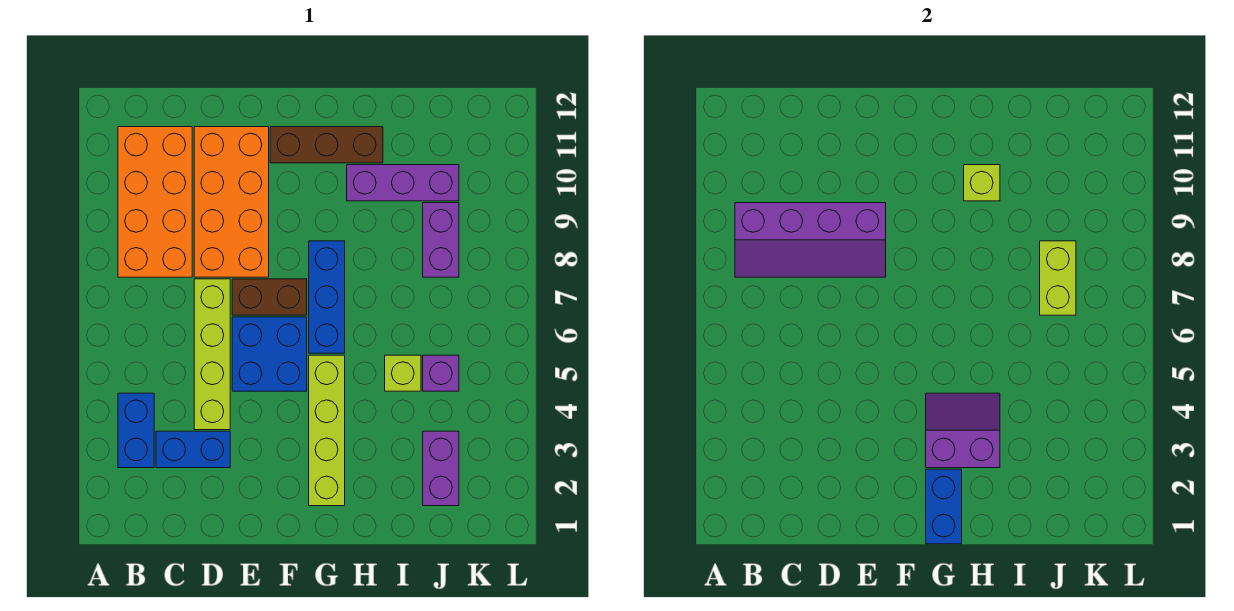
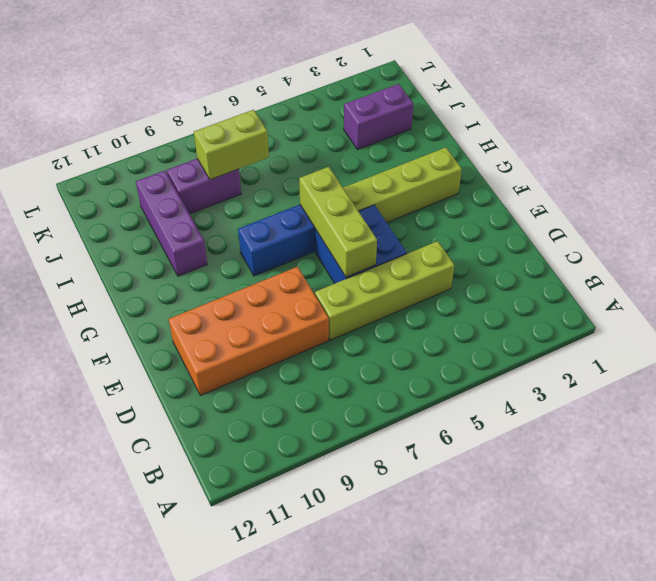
lime brick E6:G6 level 2 -> none
none -> blue brick B3:B4 level 1
none -> orange brick B8:C11 level 1
none -> blue brick C3:D3 level 1

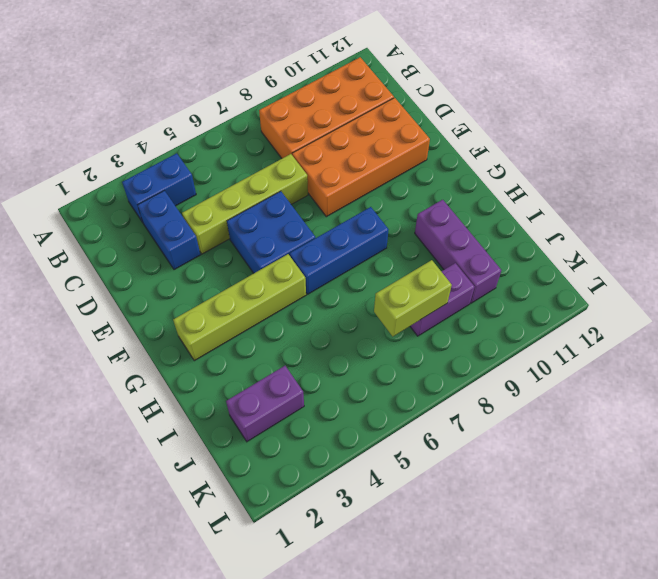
none -> brown brick E7:F7 level 1
none -> brown brick F11:H11 level 1
none -> lime brick I5 level 1

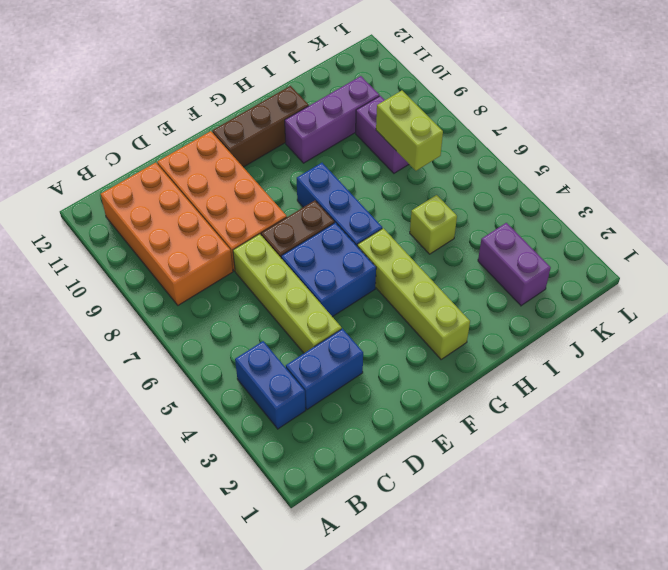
none -> purple brick J5 level 1
none -> purple slope B8:E9 level 2 top 9
none -> blue brick G1:G2 level 2

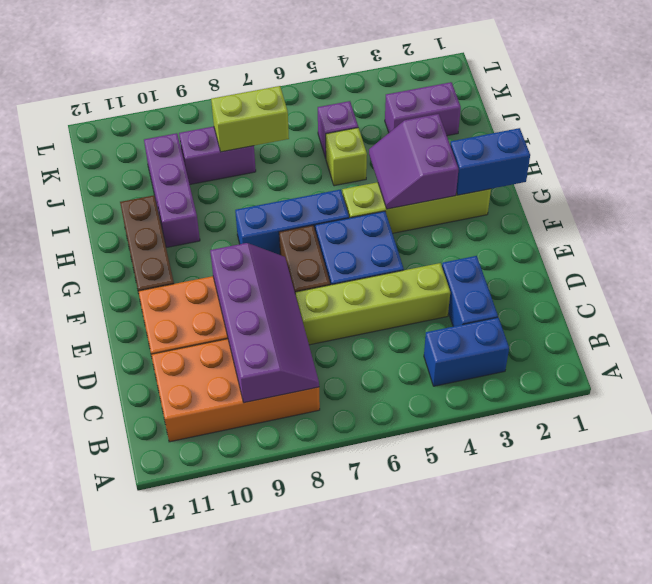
none -> lime brick H10 level 2

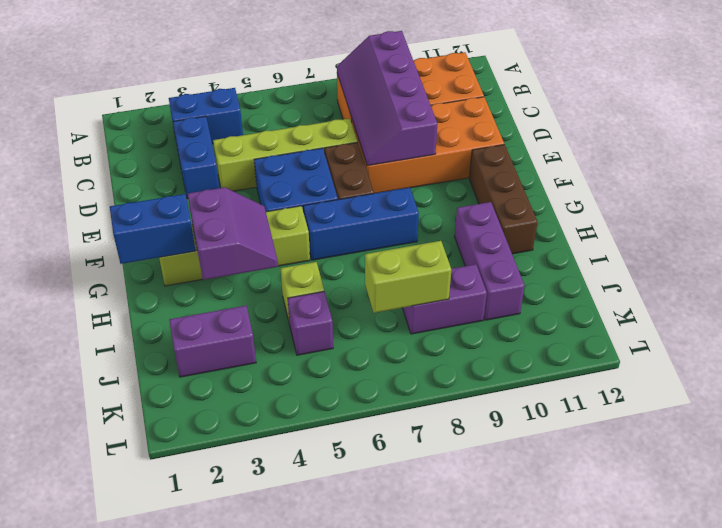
none -> lime brick H10 level 2

